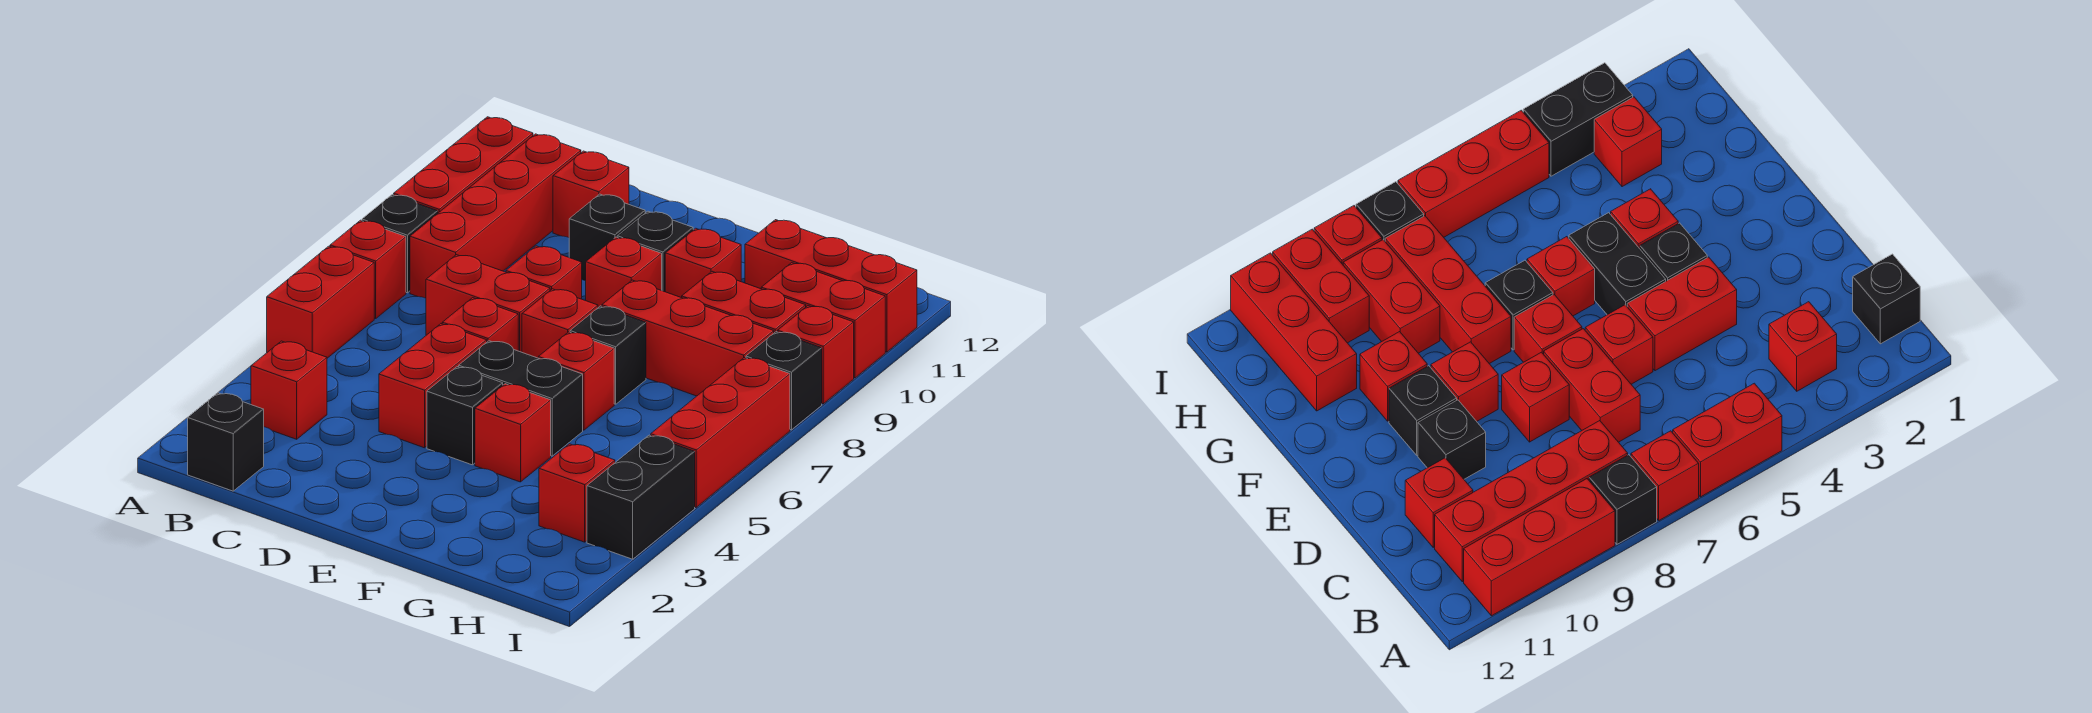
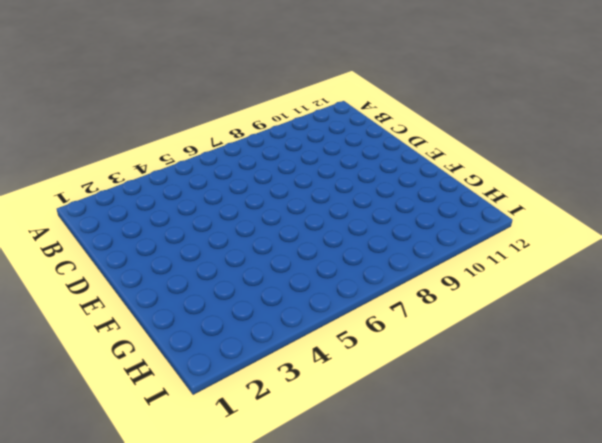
none -> red brick A5:A6 level 1
none -> red brick A7 level 1
none -> black brick A8 level 1
none -> red brick A9:A11 level 1

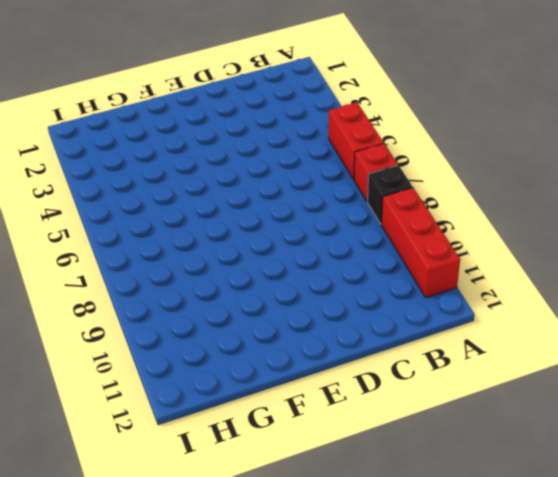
none -> black brick B1 level 1
none -> red brick B3 level 1
none -> red brick B8:B11 level 1
none -> red brick C7:D7 level 1

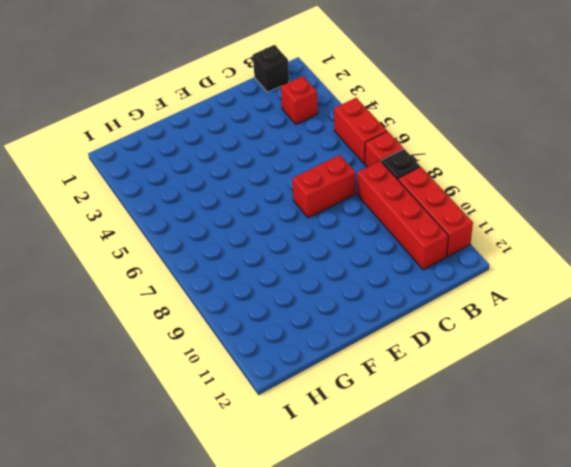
none -> red brick C11 level 1
none -> red brick D4:D5 level 1
none -> red brick D6 level 1
none -> red brick D8 level 1

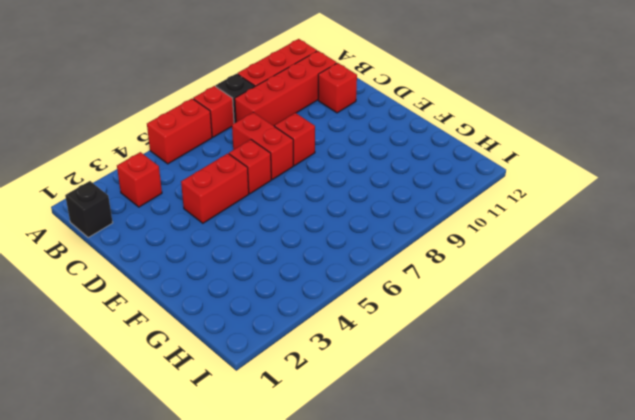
none -> black brick D10 level 1
none -> black brick E4 level 1
none -> black brick E5:F5 level 1
none -> red brick E7 level 1

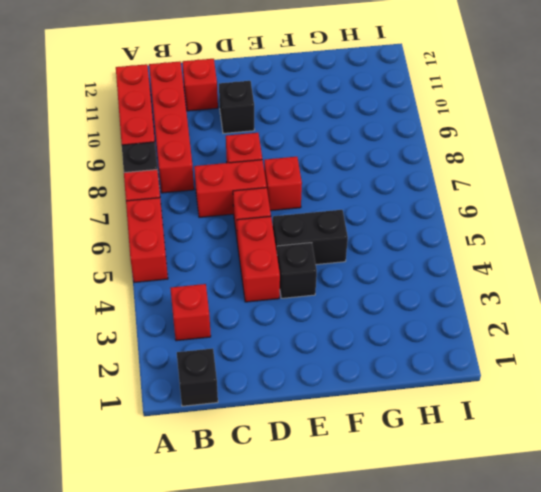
none -> red brick E9 level 1
none -> black brick E10 level 1
none -> red brick F4 level 1
none -> red brick F6 level 1

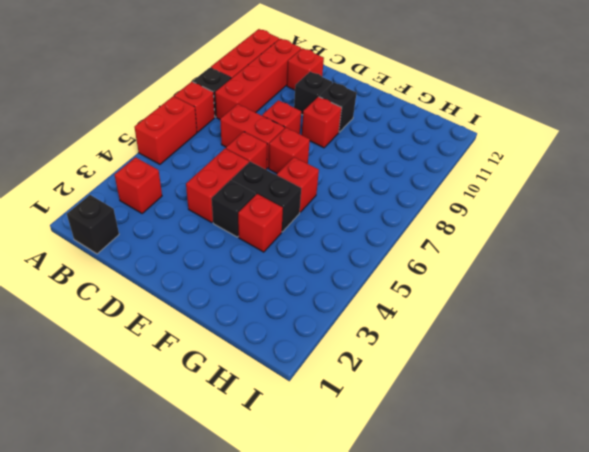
none -> black brick F7 level 1
none -> red brick F8:H8 level 1
none -> red brick F10 level 1
none -> red brick G9:H9 level 1

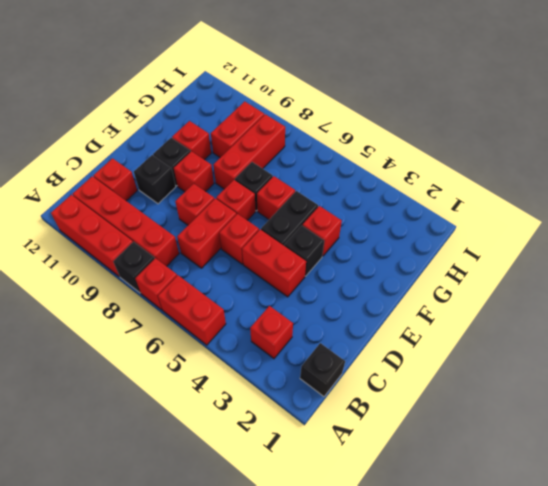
none -> red brick G11:I11 level 1
none -> red brick H3 level 1
none -> red brick H10:I10 level 1
none -> black brick I3:I4 level 1

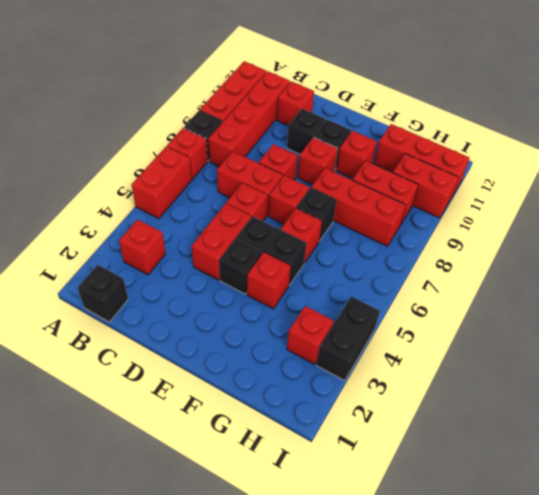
none -> red brick I5:I7 level 1
none -> black brick I8 level 1
none -> red brick I9 level 1

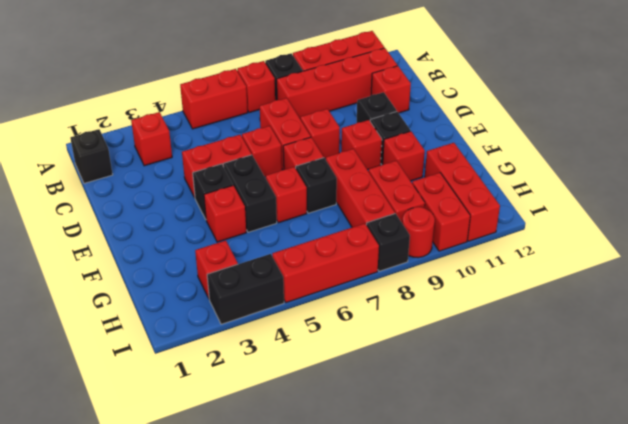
red round brick I9 level 1 -> red brick I9 level 1

